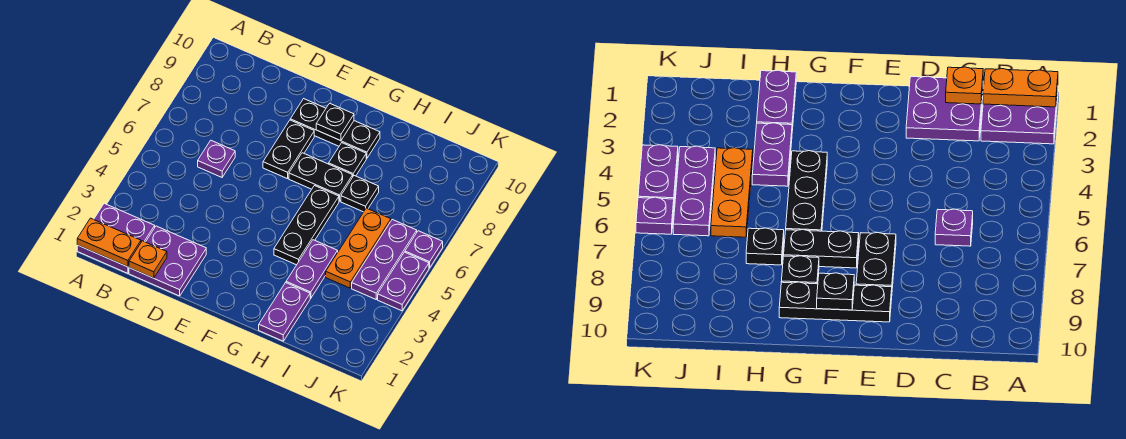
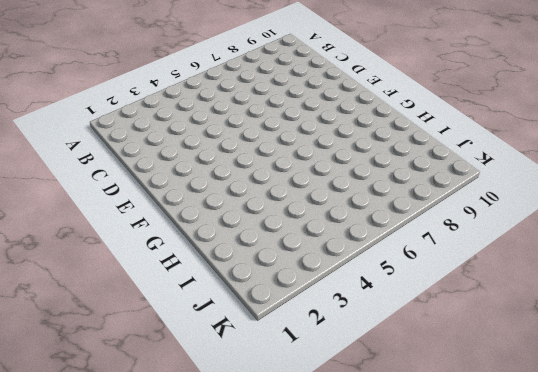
none -> purple plate A1:B2 level 1
none -> purple plate C1:D2 level 1
none -> purple plate C6 level 1

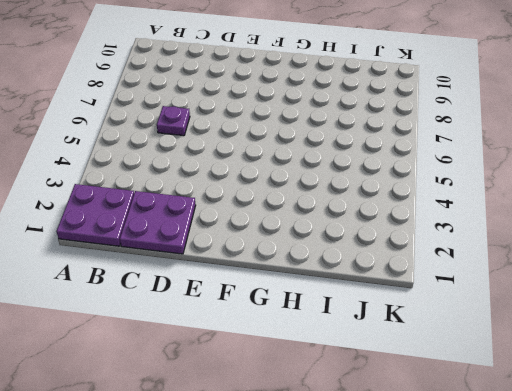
none -> black plate E7:E8 level 1
none -> black plate E9:G9 level 1
none -> black plate F7:G7 level 1

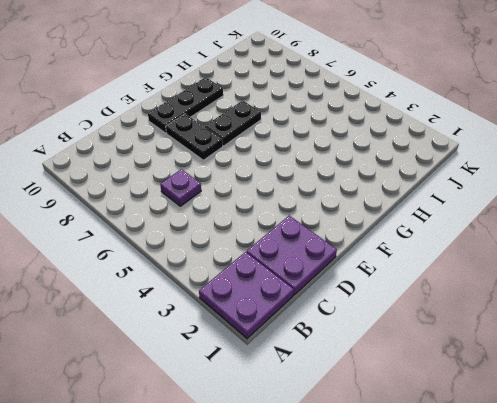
none -> black plate G4:G6 level 1
none -> black plate G8 level 1
none -> purple plate H1:H2 level 1

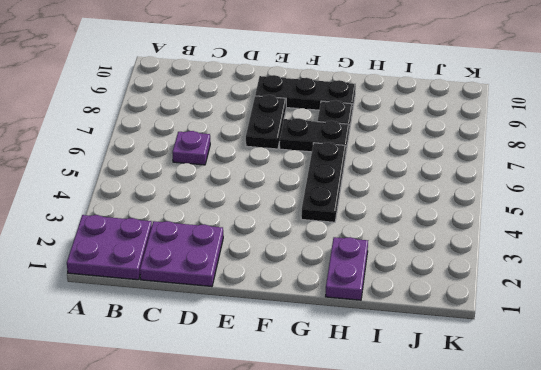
none -> purple plate H3:H4 level 1
none -> black plate H7 level 1
none -> orange plate I4:I6 level 1

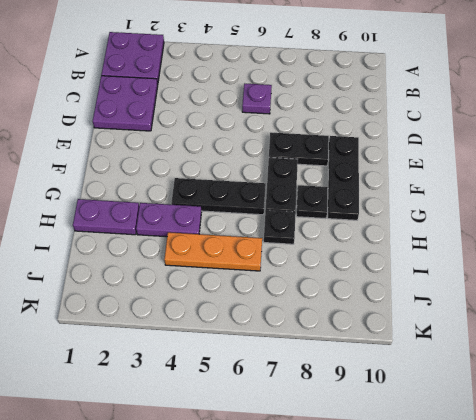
none -> purple plate J4:J6 level 1
none -> purple plate K4:K5 level 1
none -> purple plate K6 level 1

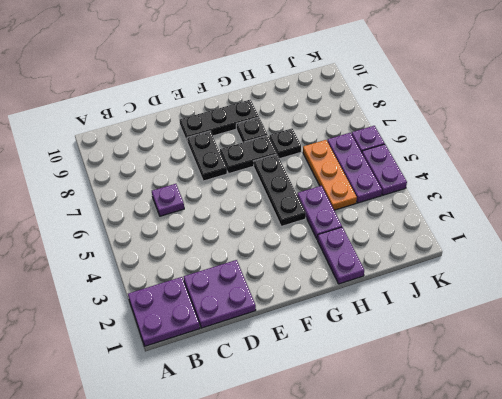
none -> orange plate A1:B1 level 2
none -> orange plate C1 level 2
none -> black plate F9 level 2

